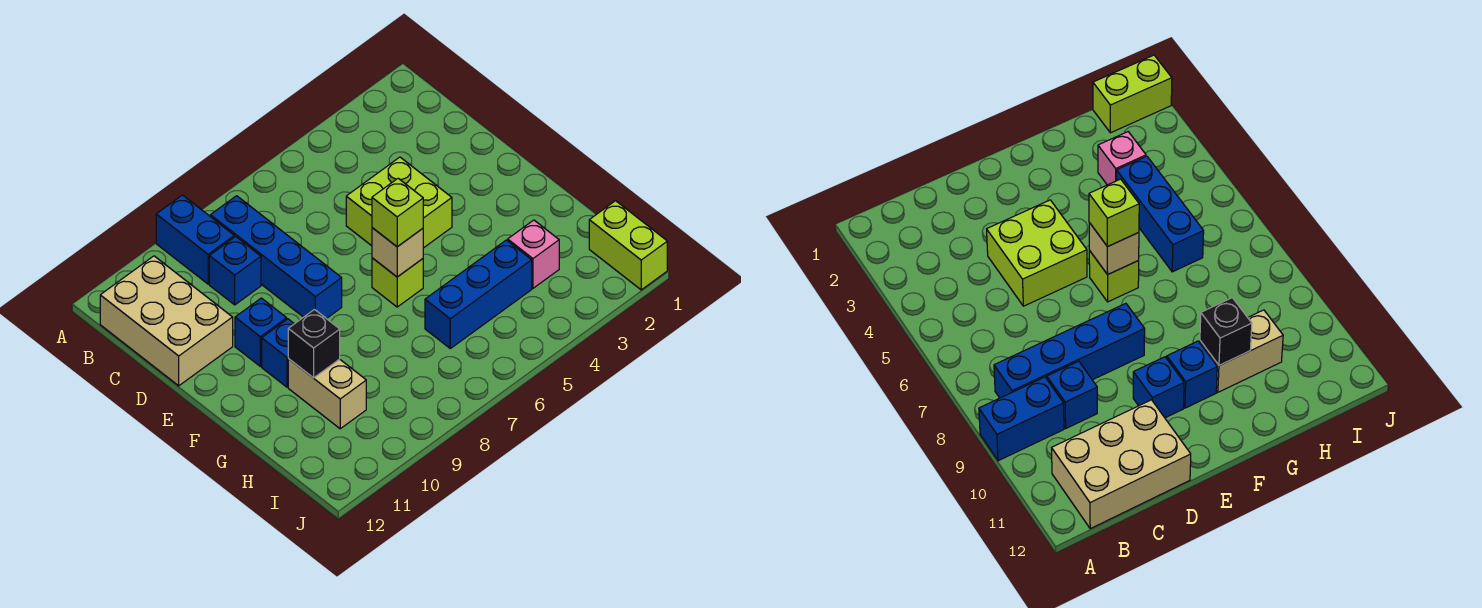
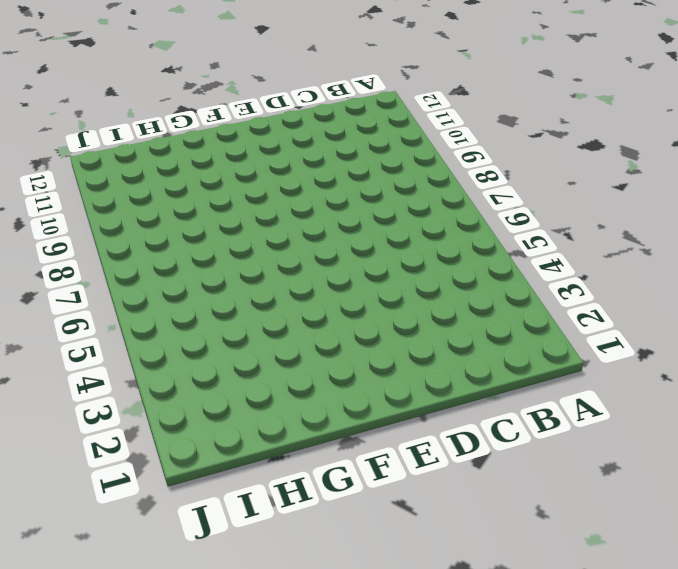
none -> blue brick A9:B9 level 1
none -> blue brick B8:E8 level 1
none -> tan brick B11:D12 level 1

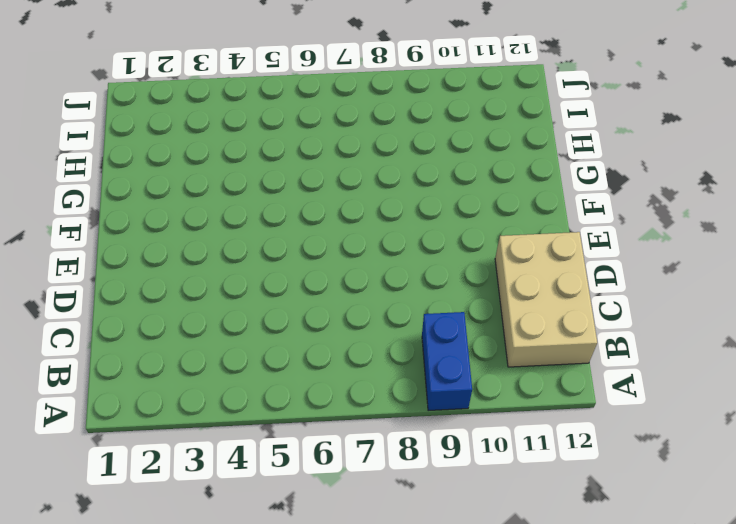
none -> blue brick B8:E8 level 1
none -> blue brick C9 level 1
none -> lime brick D4:E5 level 1

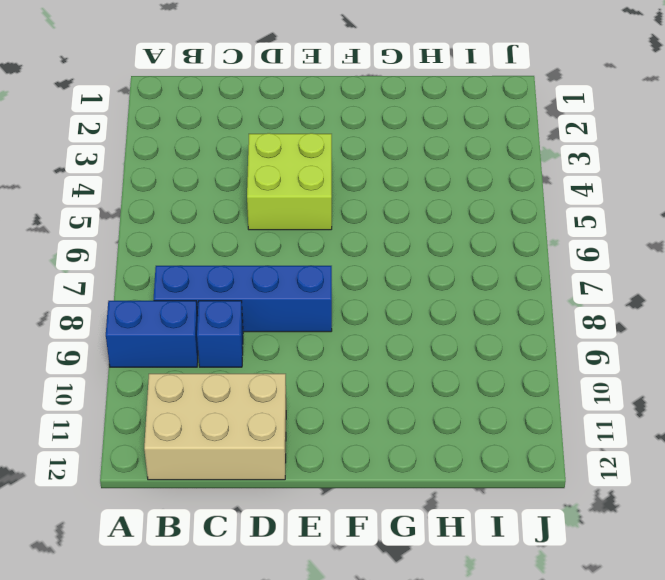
none -> blue brick E10 level 1
none -> lime brick F6 level 1
none -> blue brick F10 level 1

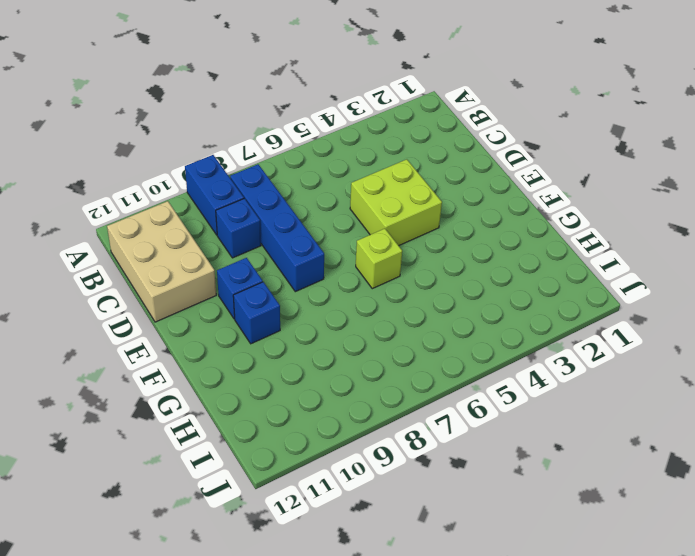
none -> tan brick G10:H10 level 1
none -> pink brick H3 level 1
none -> blue brick H4:H6 level 1

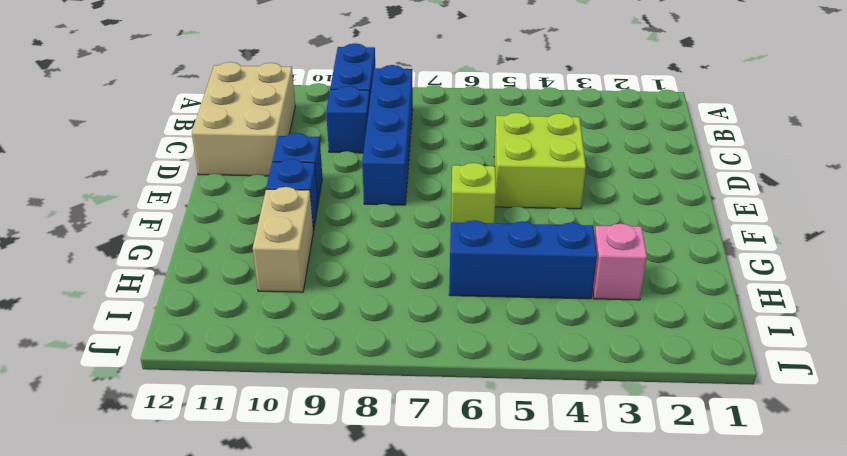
none -> lime brick I1:J1 level 1
none -> tan brick F6 level 2
none -> black brick G10 level 2

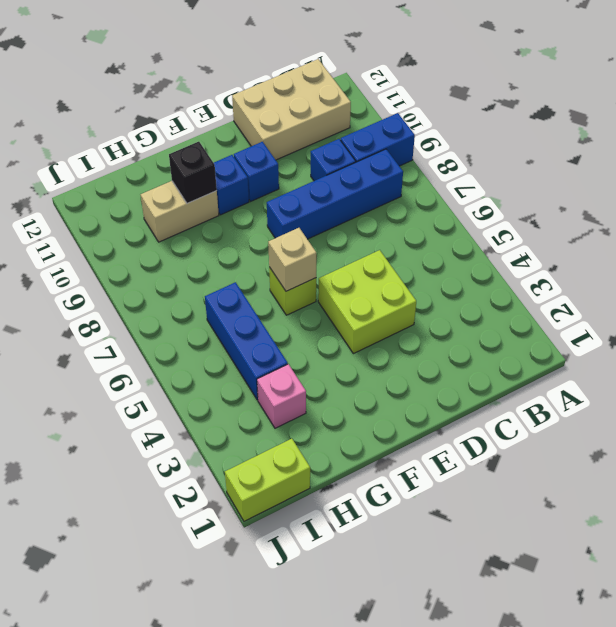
none -> lime brick F6 level 3

